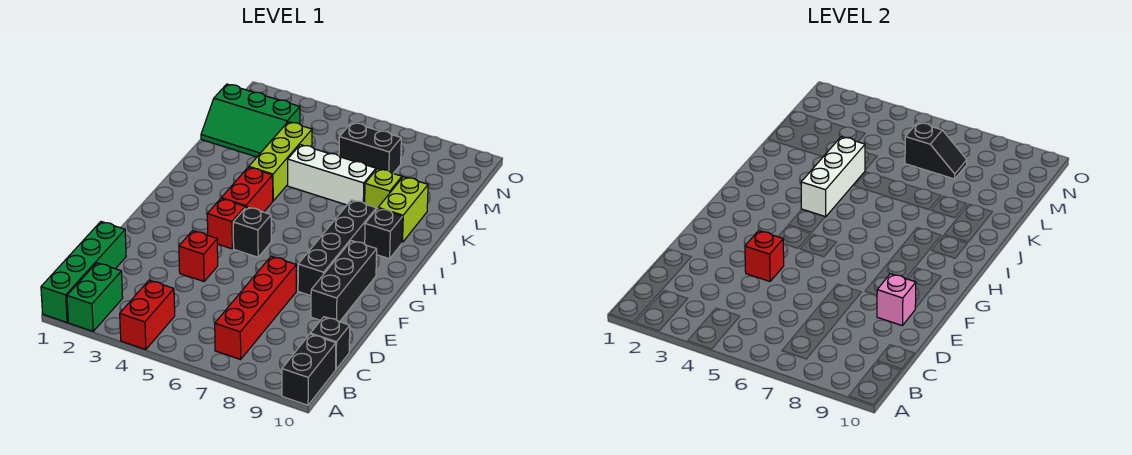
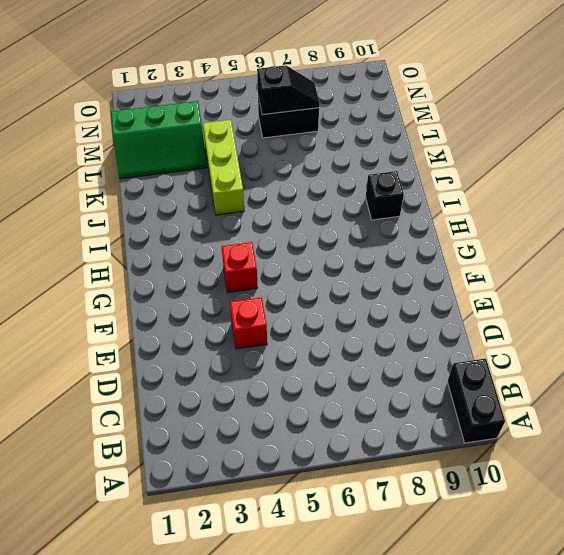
none -> green brick A1:D1 level 1
none -> green brick A2:B2 level 1
none -> red brick A4:B4 level 1

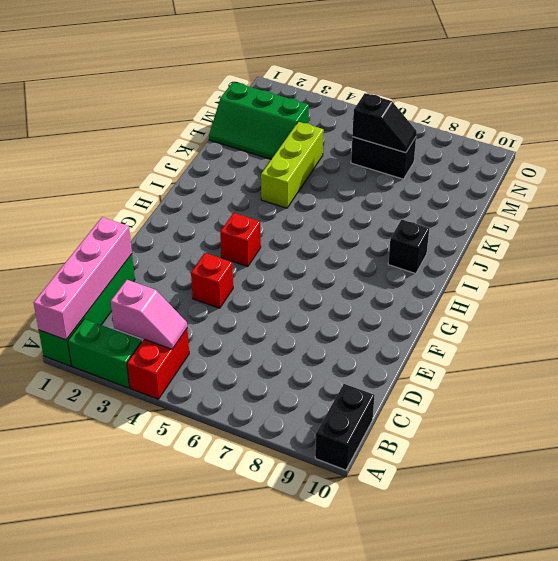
pink brick A1:D1 level 2 -> none
green brick A2:A3 level 1 -> green brick A2:B2 level 1
pink slope B3:B4 level 2 top 3 -> none
none -> red brick B7:E7 level 1
none -> black brick C10 level 1
none -> black brick E9:G9 level 1

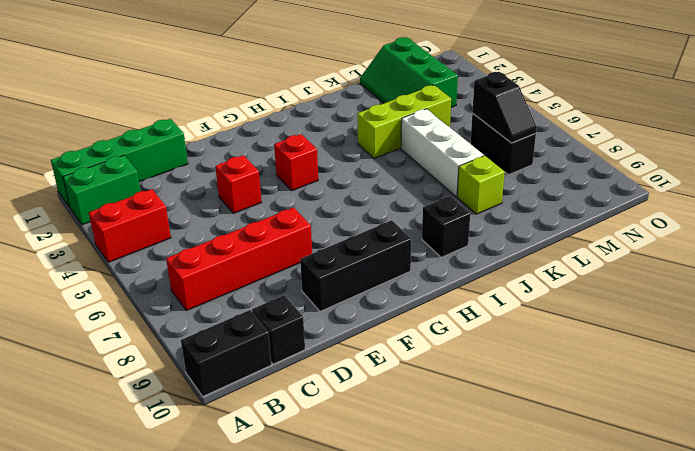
none -> black brick F8:I8 level 1
none -> black brick G5 level 1
none -> red brick H4:I4 level 1

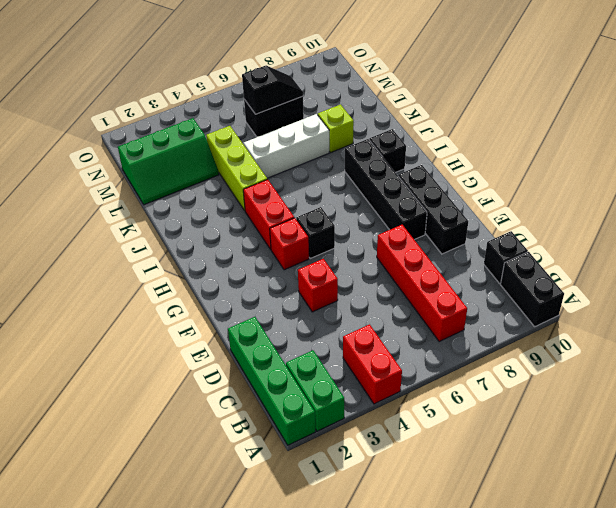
none -> lime brick J9:K9 level 1
none -> red brick E4 level 2
none -> pink brick E9 level 2

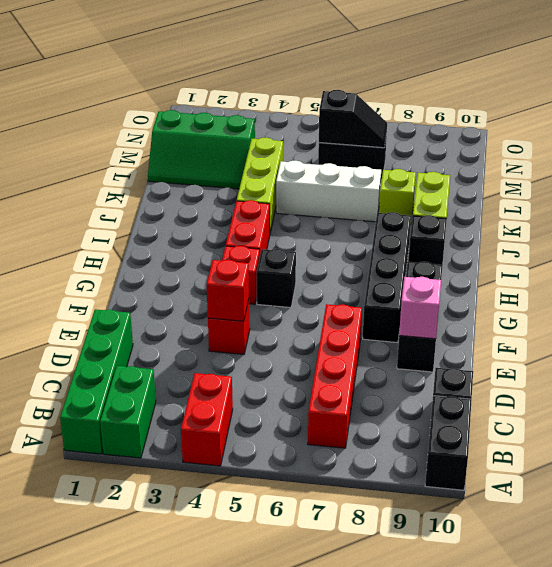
none -> white brick I4:K4 level 2

